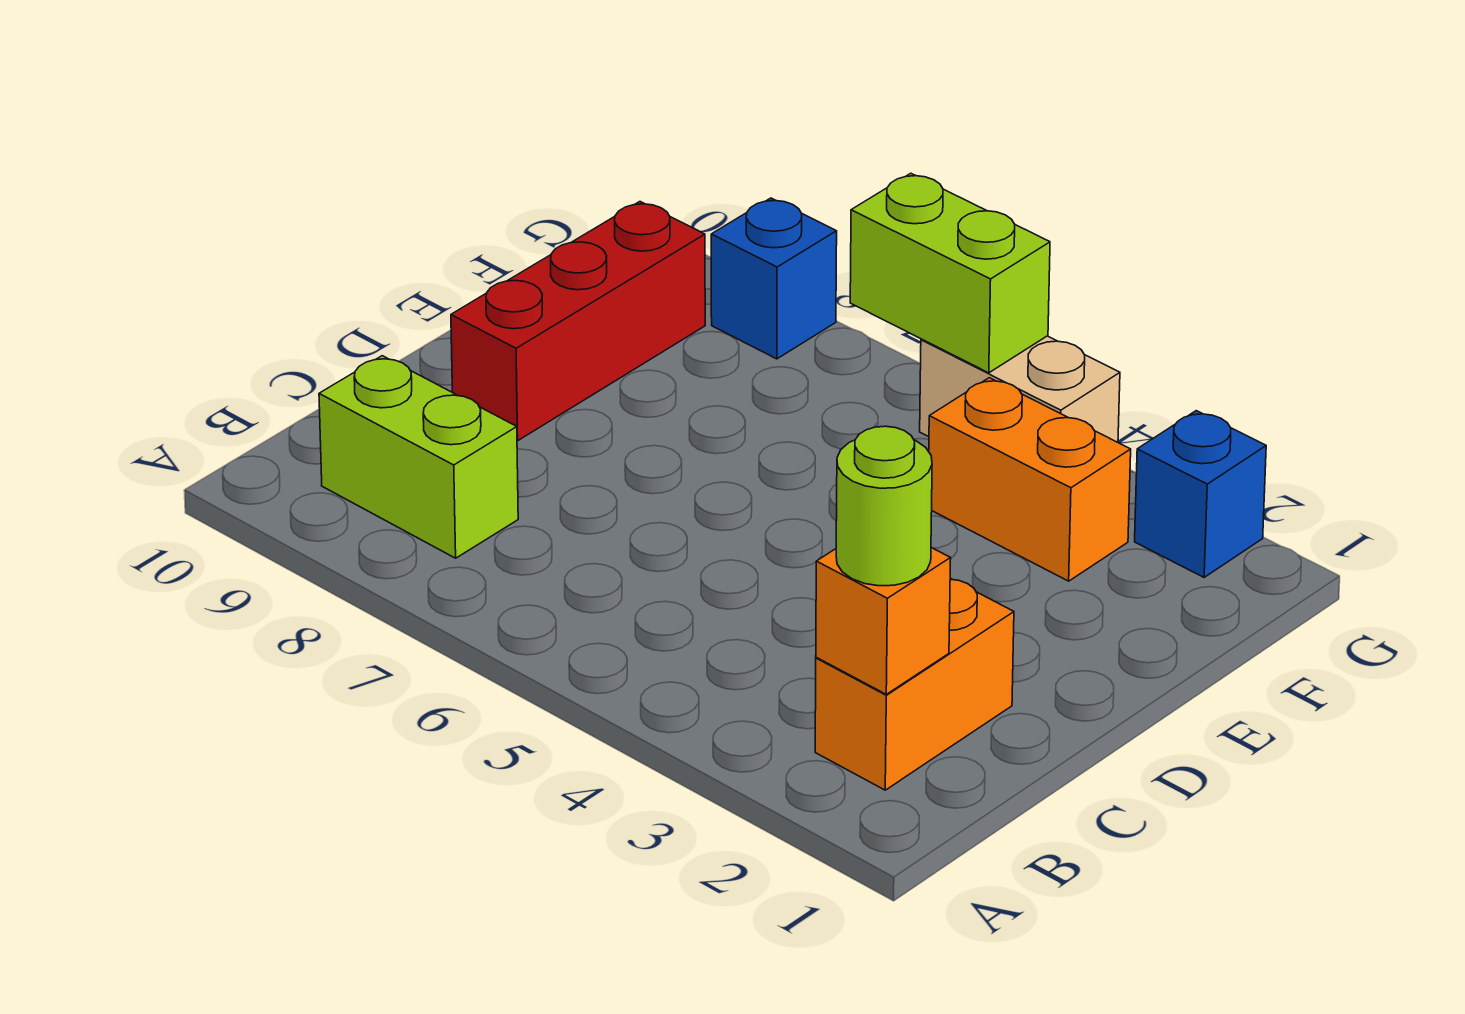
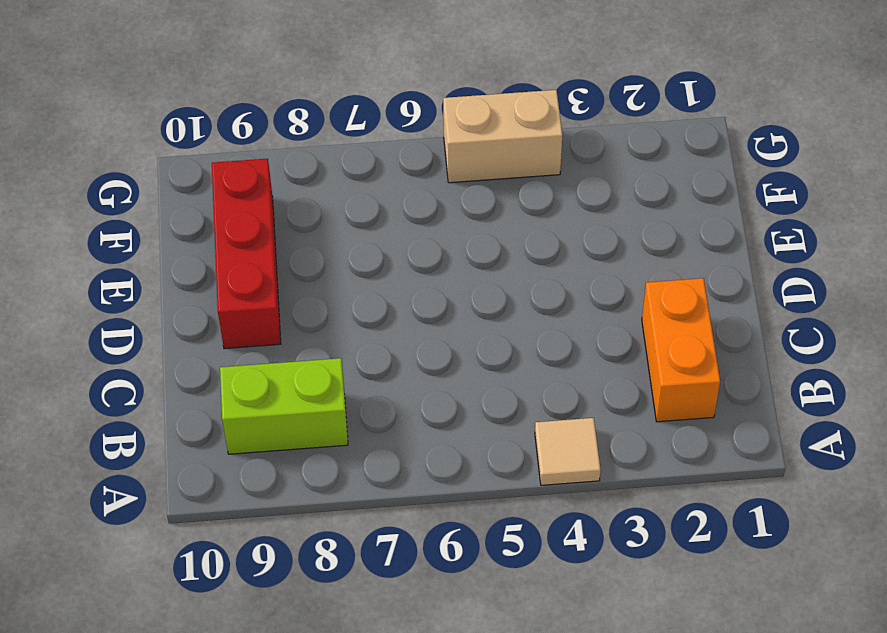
tan tile A4 level 1 -> none
none -> orange brick F3:F4 level 1
none -> blue brick G2 level 1

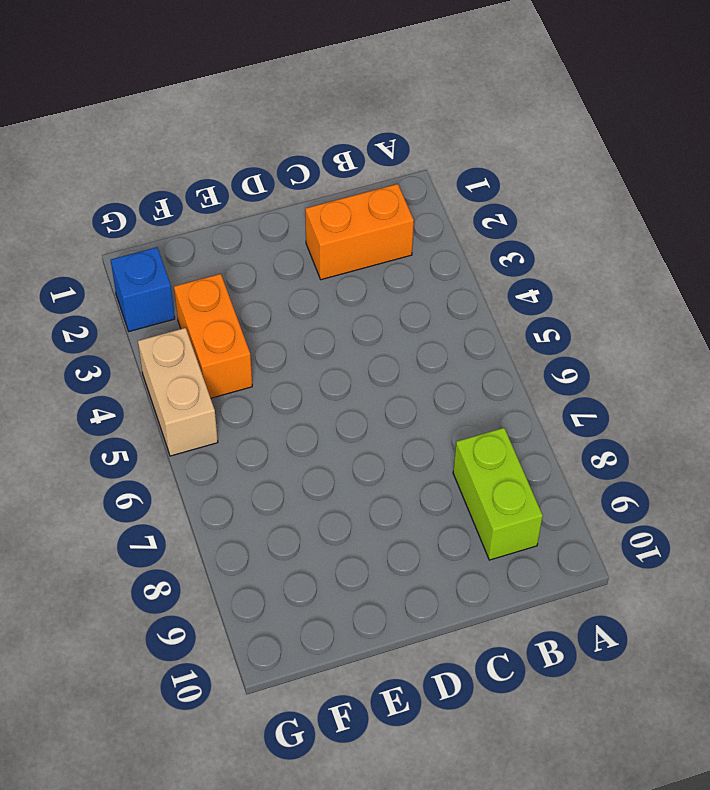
none -> red brick D9:F9 level 1
none -> blue brick G8 level 1

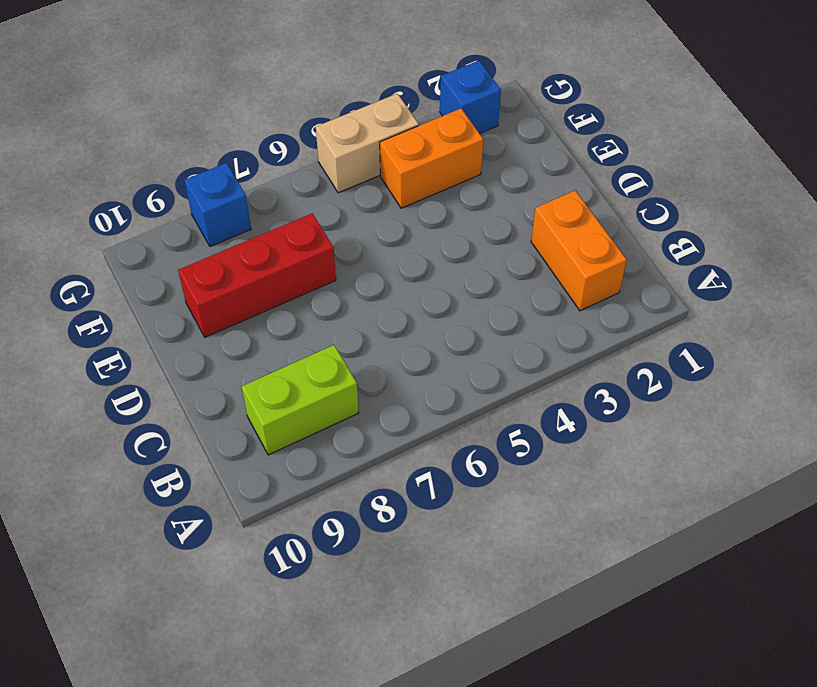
red brick E7:E9 level 1 -> red brick D9:F9 level 1
none -> orange brick B2 level 2
none -> lime brick G5:G6 level 2

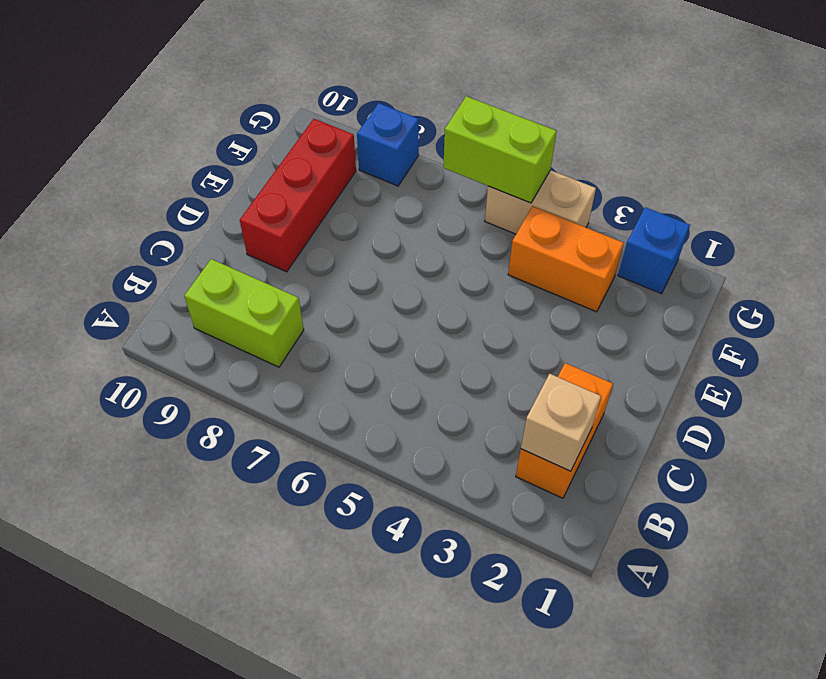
tan brick B2 level 2 -> orange brick B2 level 2
none -> lime round brick B2 level 3

